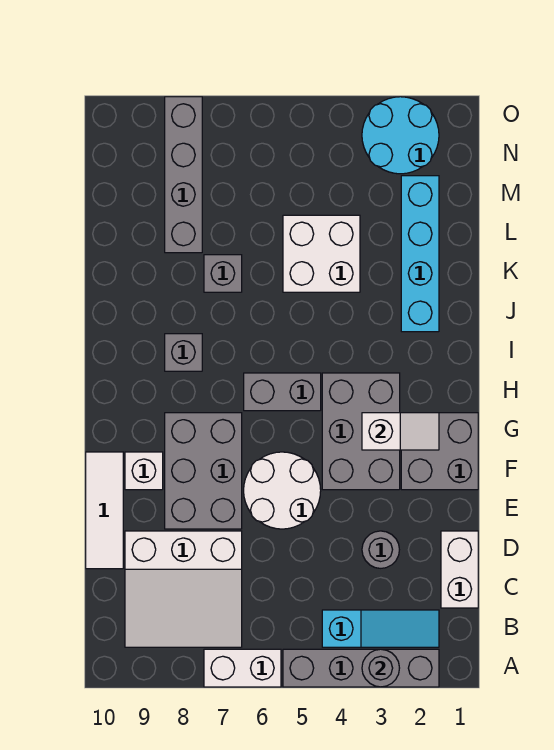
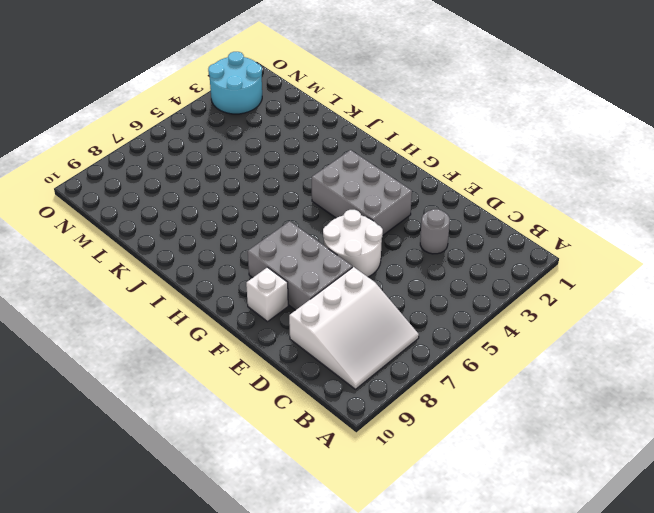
none -> grey brick A2:A5 level 1
none -> white brick A6:A7 level 1
none -> cyan slope B2:B4 level 1 top 4

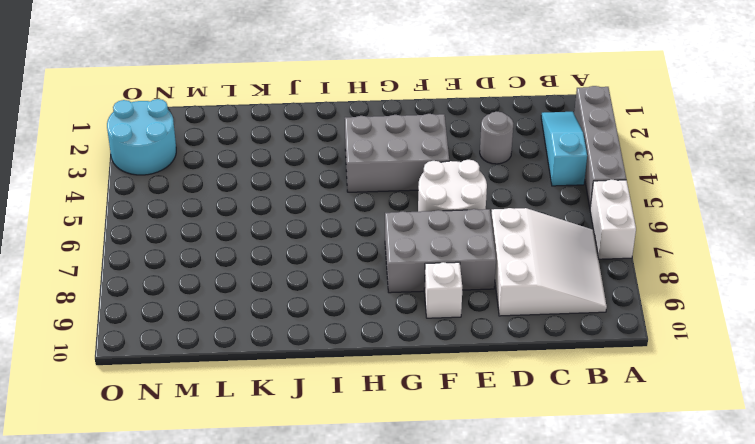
none -> white brick C1:D1 level 1
none -> white tile D10:F10 level 1
none -> grey brick F1:G2 level 1

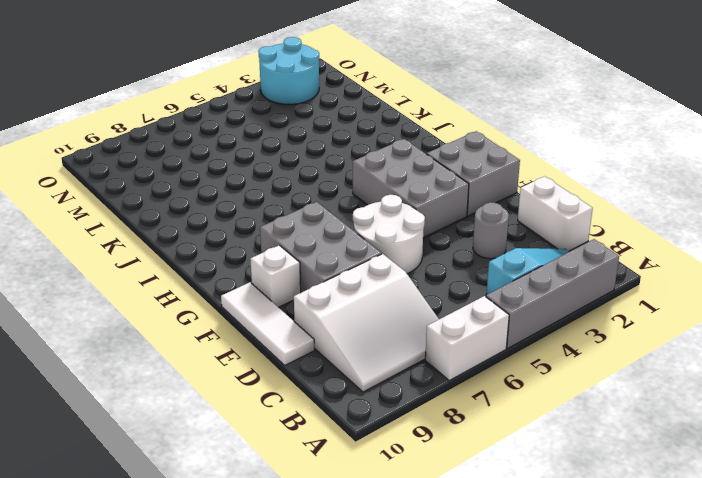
none -> grey brick H5:H6 level 1
none -> grey brick I8 level 1
none -> cyan brick J2:M2 level 1

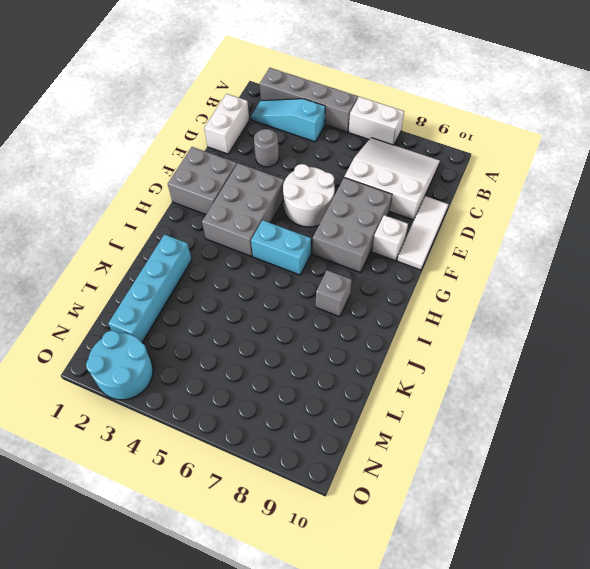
cyan brick H5:H6 level 1 -> grey brick H5:H6 level 1
none -> white brick K4:L5 level 1
none -> grey brick K7 level 1
none -> grey brick L8:O8 level 1

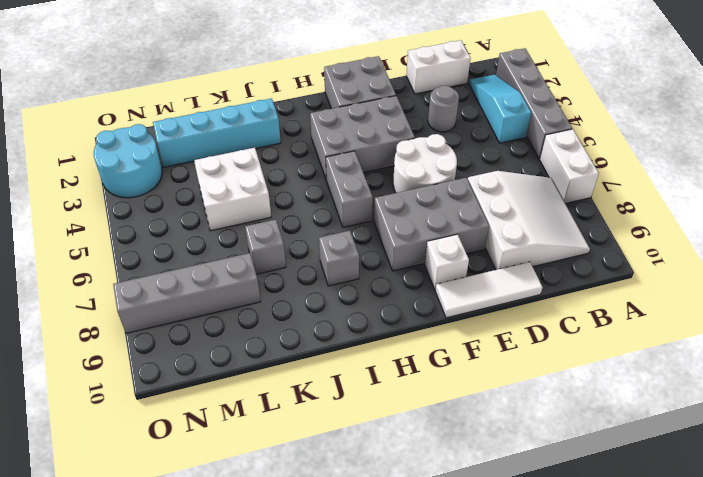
none -> grey round brick A3 level 2
none -> white slope G2:G3 level 2 top 3

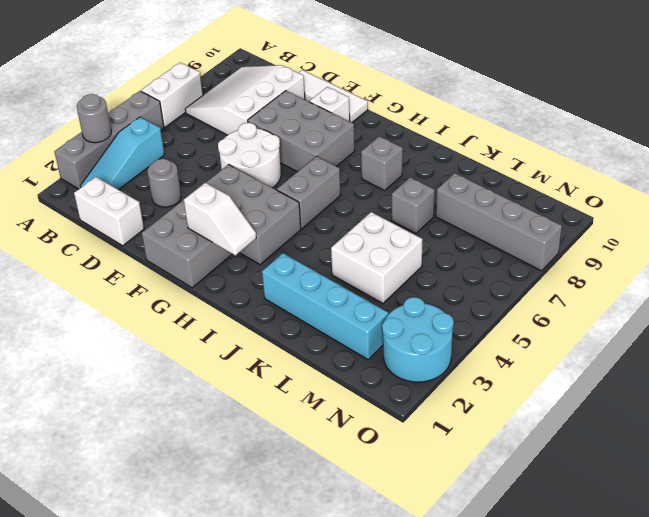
white slope G2:H2 level 2 top G -> white slope G2:G3 level 2 top 3

